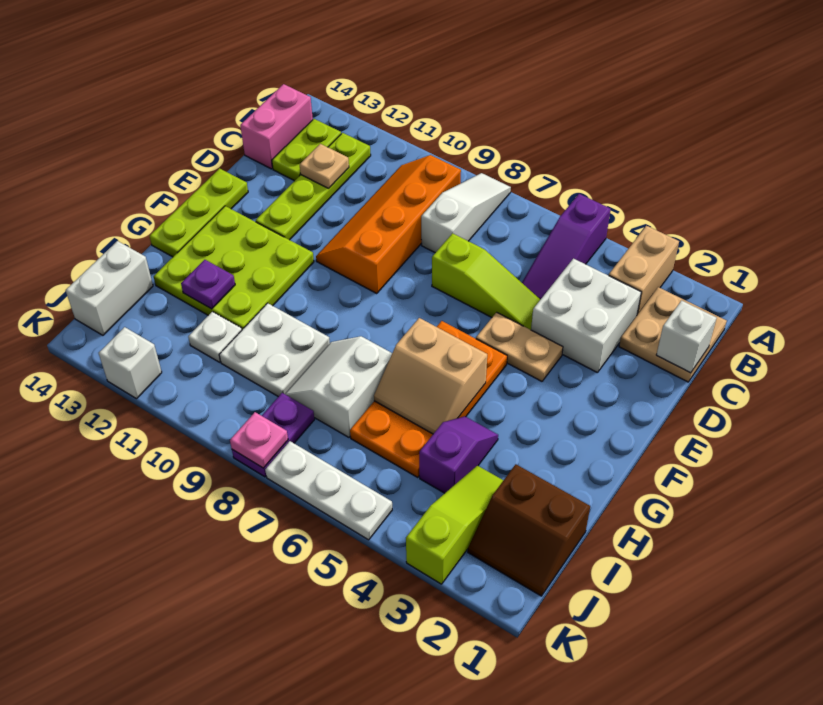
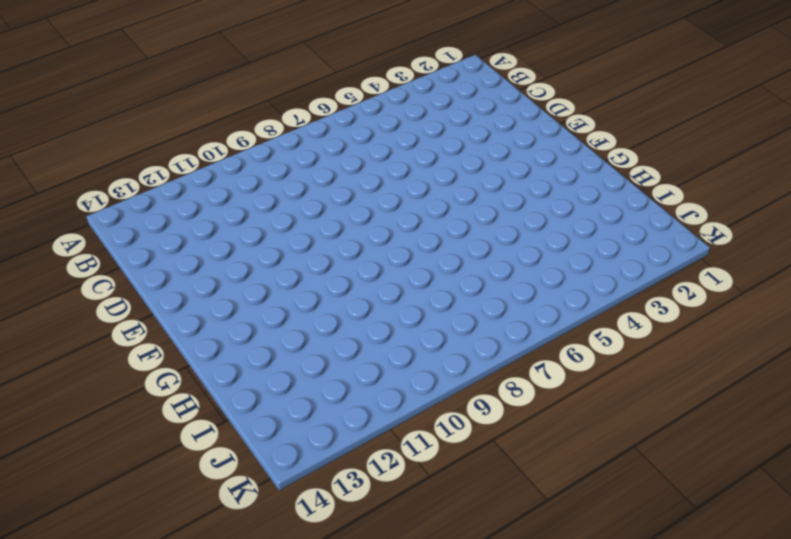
none -> tan brick A3:B3 level 1
none -> purple slope A5:C5 level 1 top A
none -> white slope A8:C8 level 1 top C

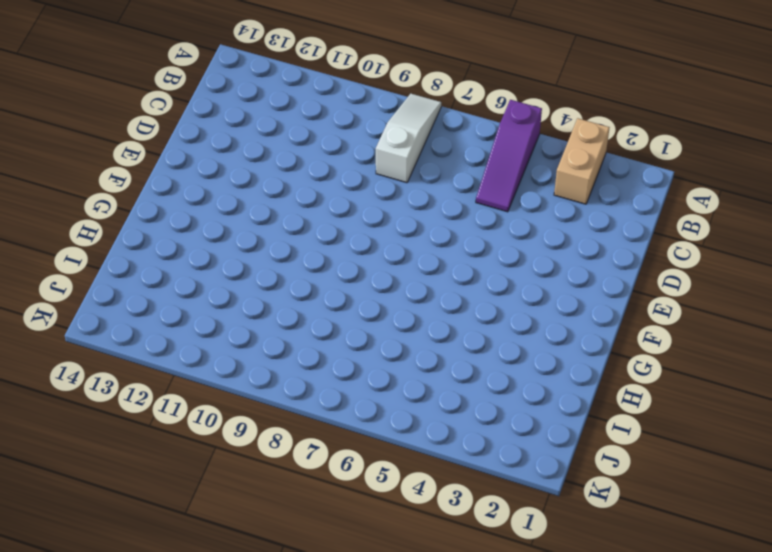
none -> tan plate B1:C2 level 1
none -> orange slope B9:E10 level 1 top 9
none -> lime plate B12:E12 level 1

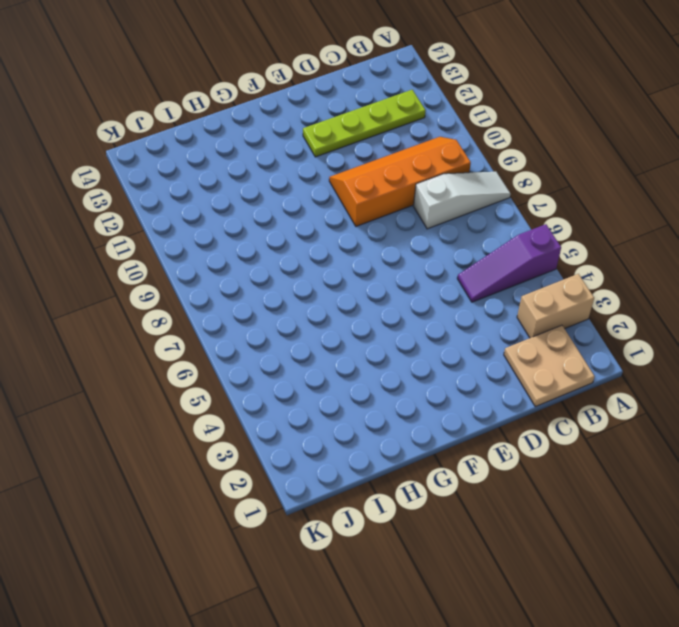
none -> lime plate B13:C13 level 1
none -> pink brick B14:C14 level 1
none -> white brick C3:D4 level 1

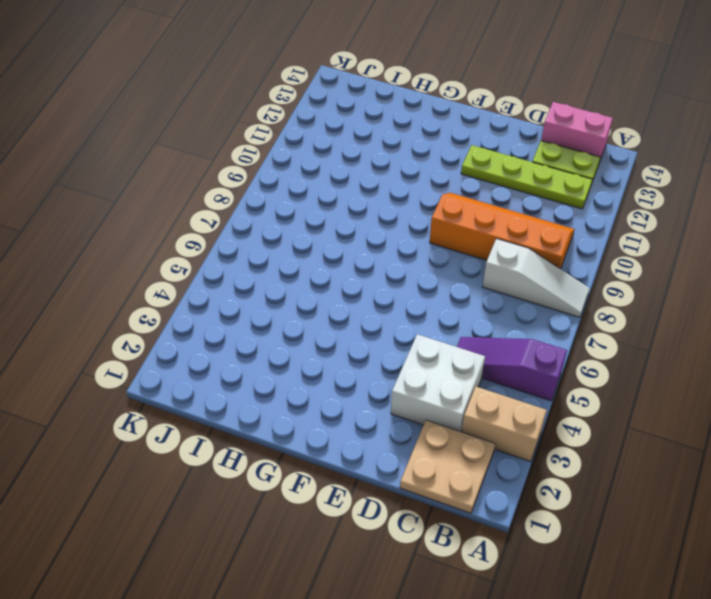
none -> lime slope D5:D7 level 1 top 7
none -> tan plate E4:E5 level 1
none -> lime plate E14:G14 level 1

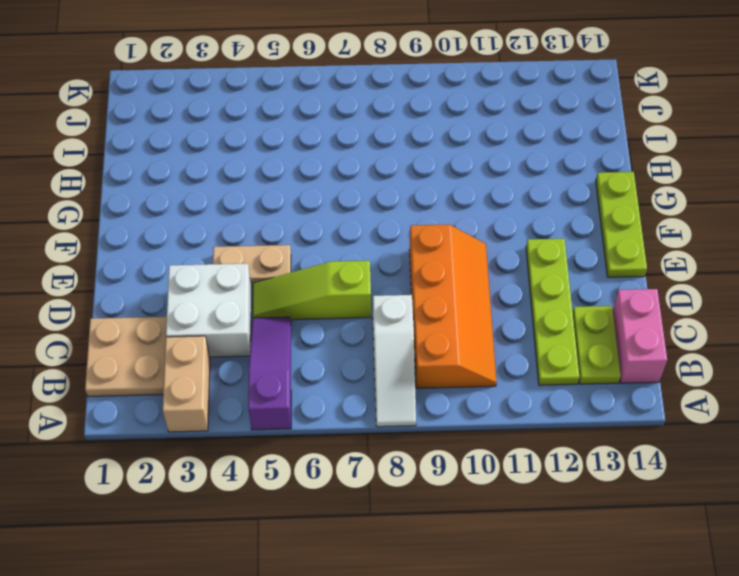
none -> orange plate F5:I6 level 1
none -> lime plate F11:H13 level 1
none -> purple slope H4:I4 level 1 top I

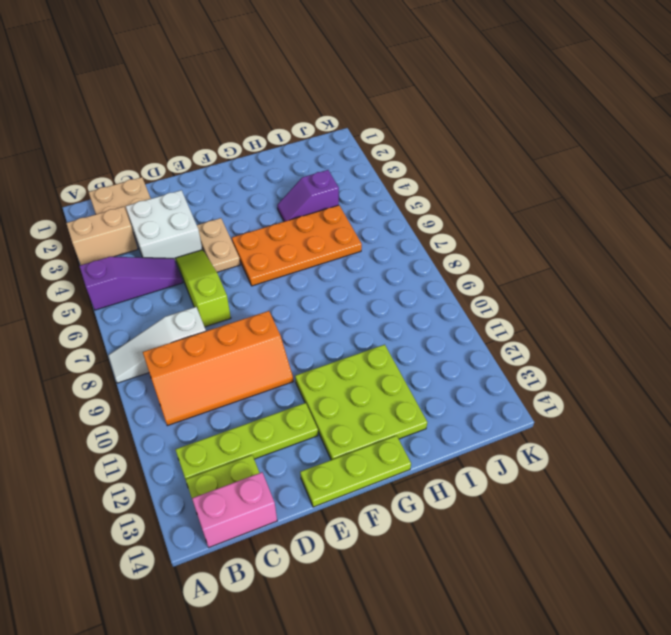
none -> white slope H7:I8 level 1 top 7
none -> white plate H9:I10 level 1
none -> brown slope I1:J2 level 1 top I

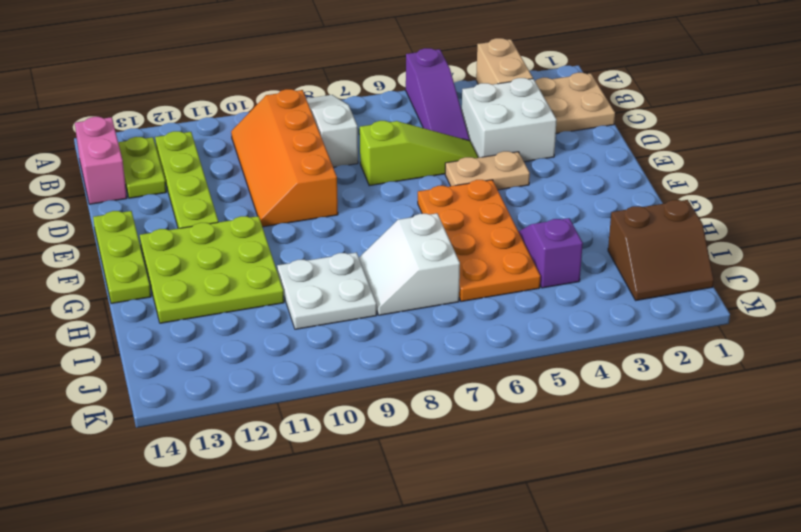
none -> lime slope I3:K3 level 1 top K
none -> white plate I11 level 1
none -> white brick I14:J14 level 1

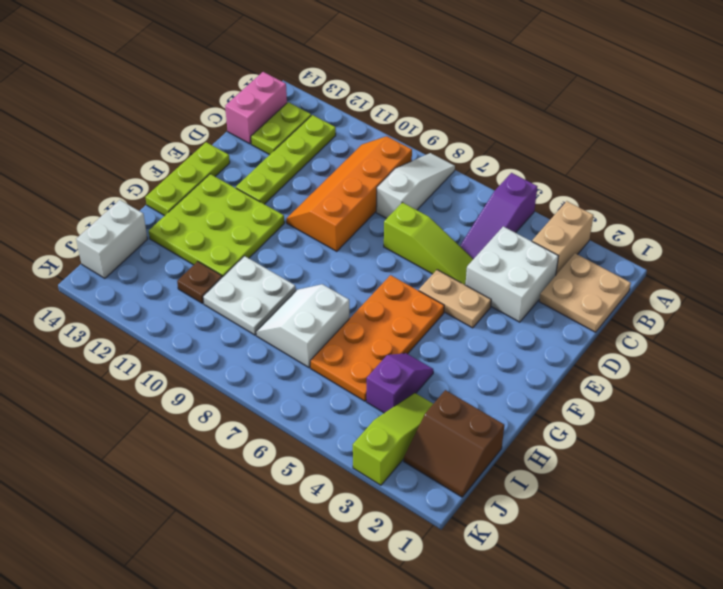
brown plate I11 level 1 -> white plate I11 level 1
none -> purple plate J8:K8 level 1
none -> white plate K5:K7 level 1
none -> white brick K12 level 1

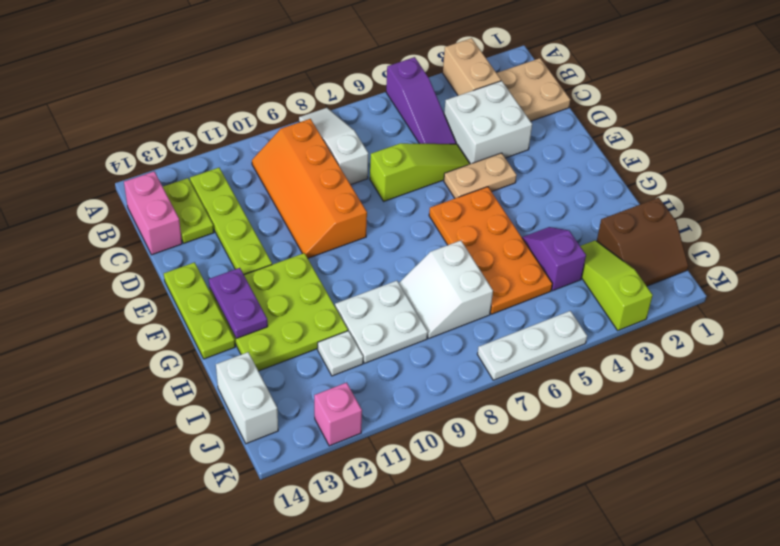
purple plate F13:G13 level 2 -> purple plate J8:K8 level 1
pink brick K12 level 1 -> white brick K12 level 1
none -> white brick C1 level 2
none -> tan plate C12 level 2
none -> tan slope G5:H6 level 2 top G

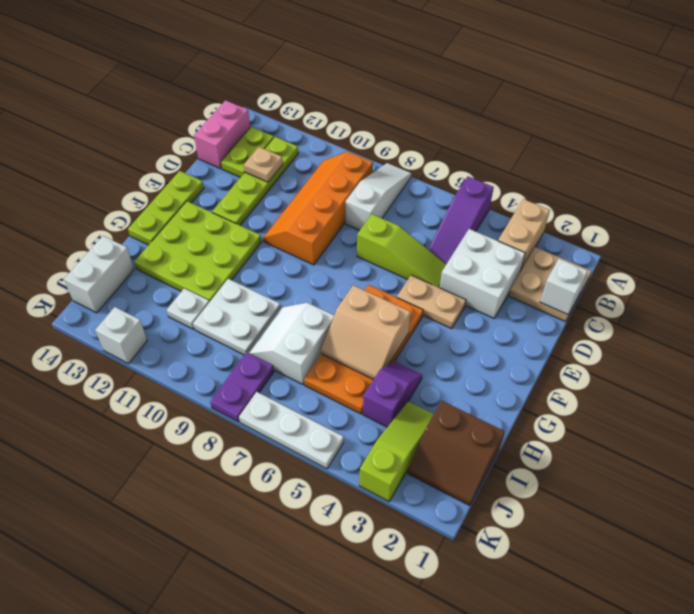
none -> purple plate H12 level 2
none -> pink plate K8 level 2

